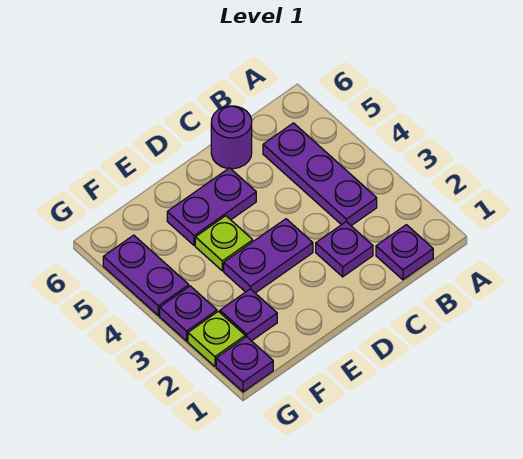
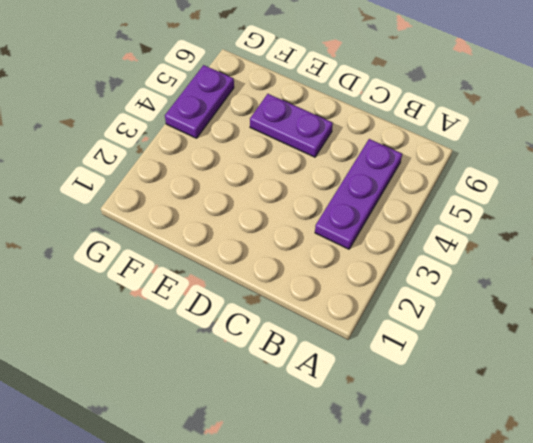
none -> purple plate B1 level 1
none -> purple plate C2 level 1
none -> purple round brick C6 level 1

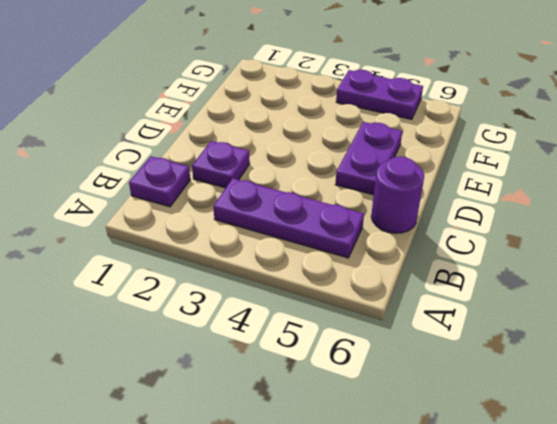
none -> purple plate D3:E3 level 1
none -> lime plate E4 level 1
none -> purple plate F2 level 1

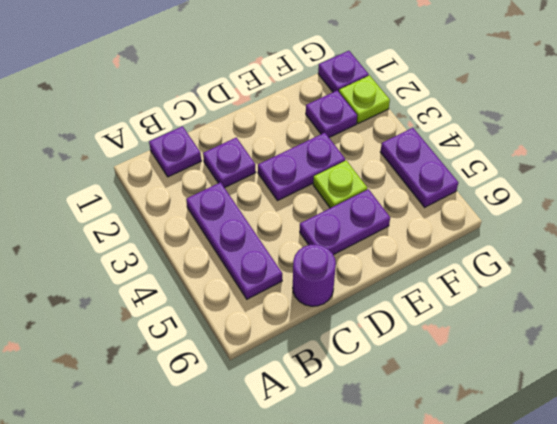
none -> purple plate G3 level 1

